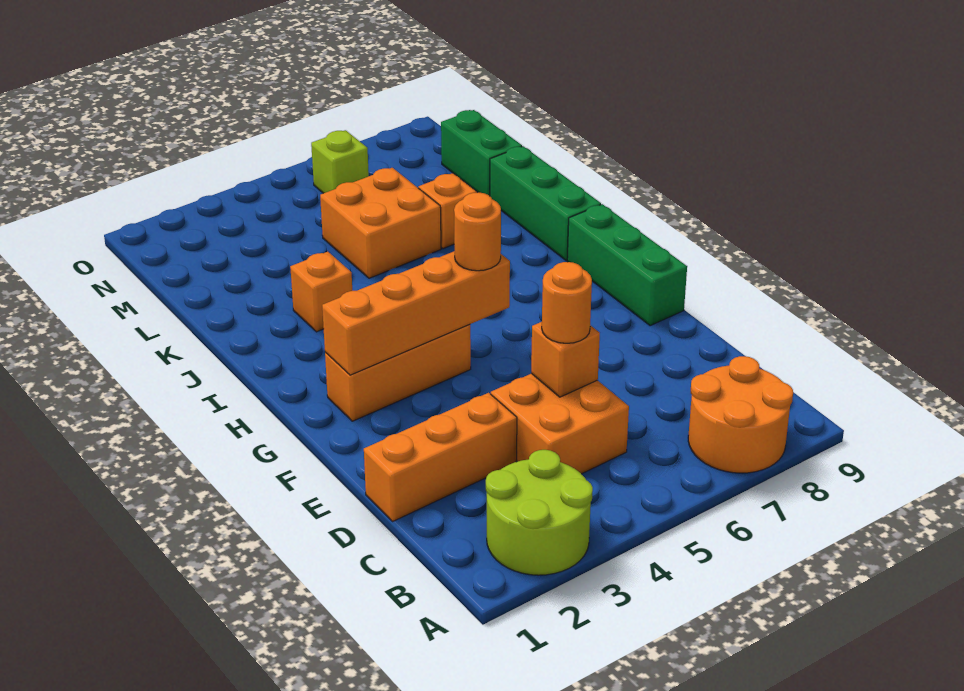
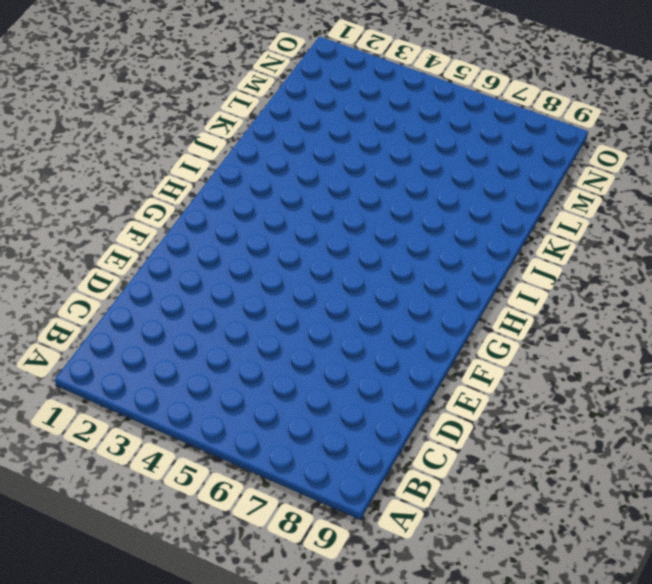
none -> lime round brick A2:B3 level 1
none -> orange round brick A7:B8 level 1
none -> orange brick C4:D5 level 1

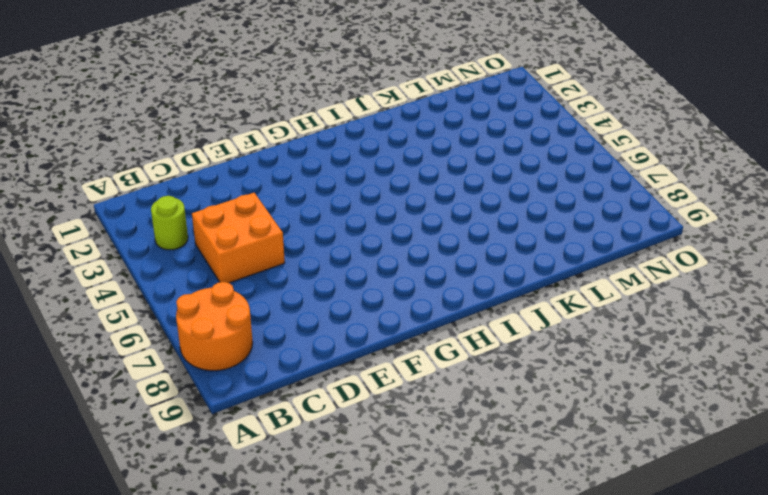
lime round brick B3 level 1 -> lime round brick A2:B3 level 1
none -> orange brick D1:D3 level 1
none -> green brick F9:H9 level 1
none -> orange brick G2:G4 level 1

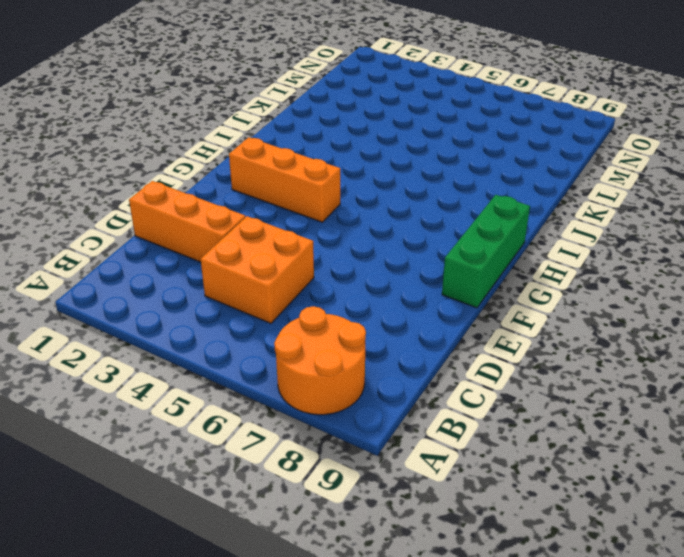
none -> lime round brick A2:B3 level 1
none -> green brick I9:K9 level 1
none -> orange brick J3 level 1

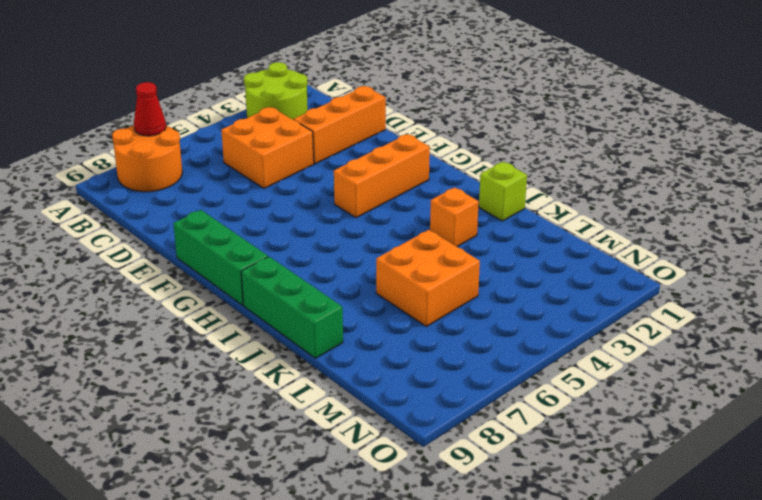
red cone A7 level 2 -> none
lime brick J1 level 1 -> lime brick N6 level 1
none -> orange brick K7 level 1
none -> green brick L9:M9 level 1
none -> orange brick D5 level 2

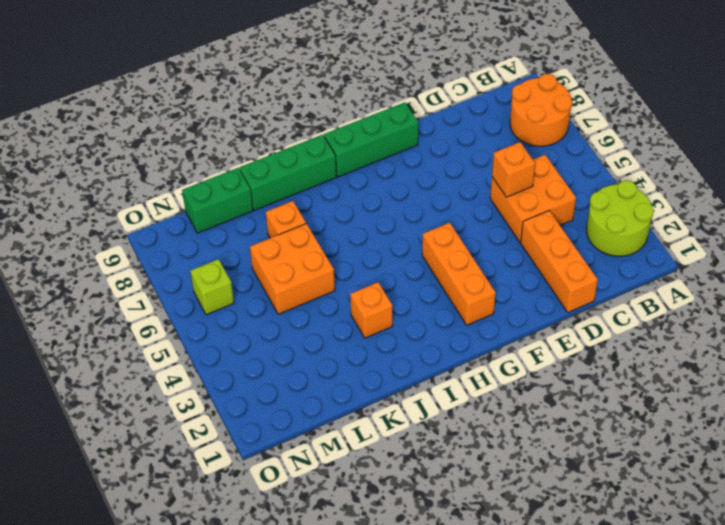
none -> orange brick G2:G5 level 2
none -> orange round brick D5 level 3
none -> orange round brick G5 level 3

